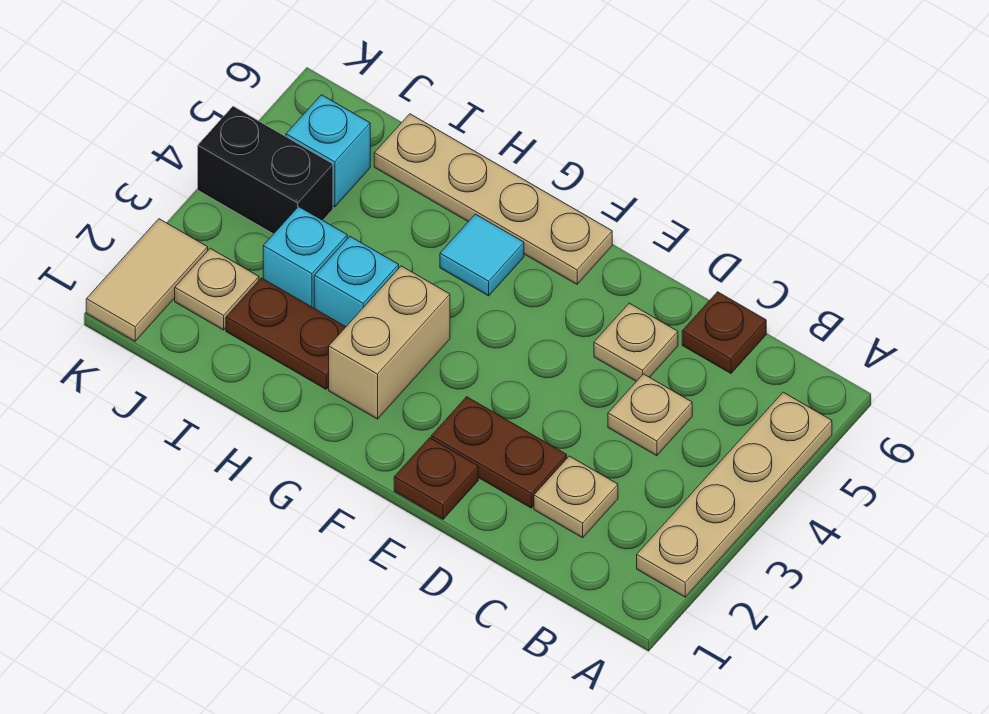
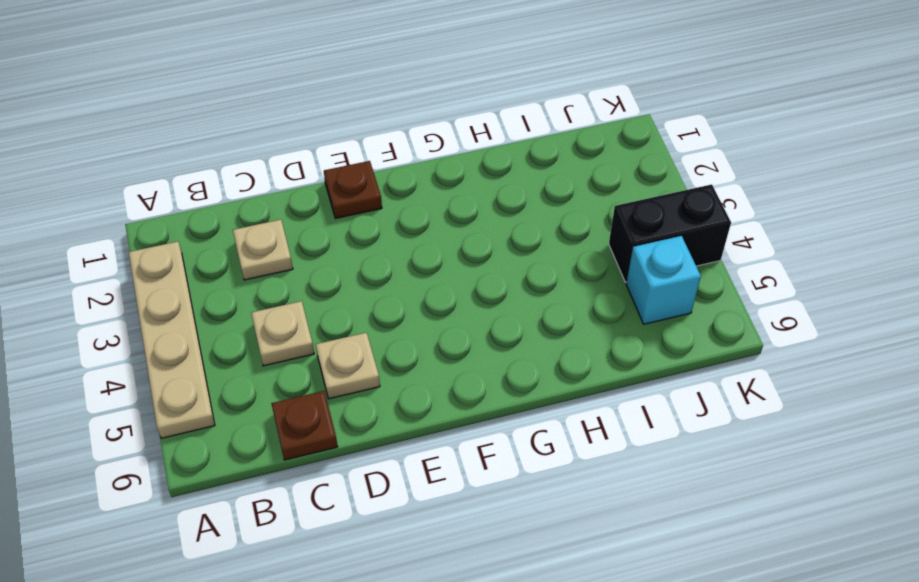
none -> brown plate D2:E2 level 1
none -> tan plate F6:I6 level 1
none -> tan brick G2:G3 level 1

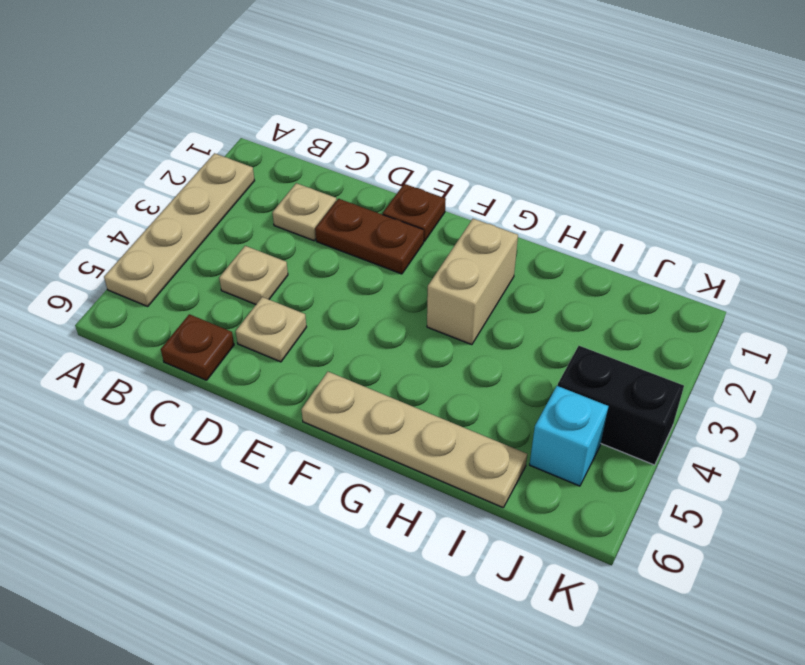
none -> cyan tile G5 level 1
none -> brown plate H2:I2 level 1
none -> cyan brick H3 level 1

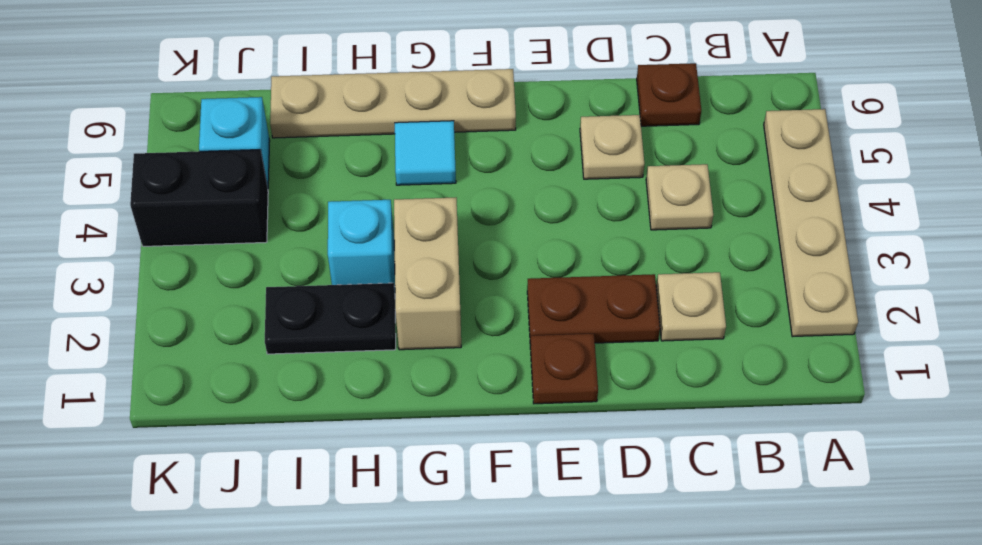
black plate H2:I2 level 1 -> brown plate H2:I2 level 1
none -> cyan brick I3 level 1
none -> tan plate J2 level 1
none -> tan tile K1:K2 level 1

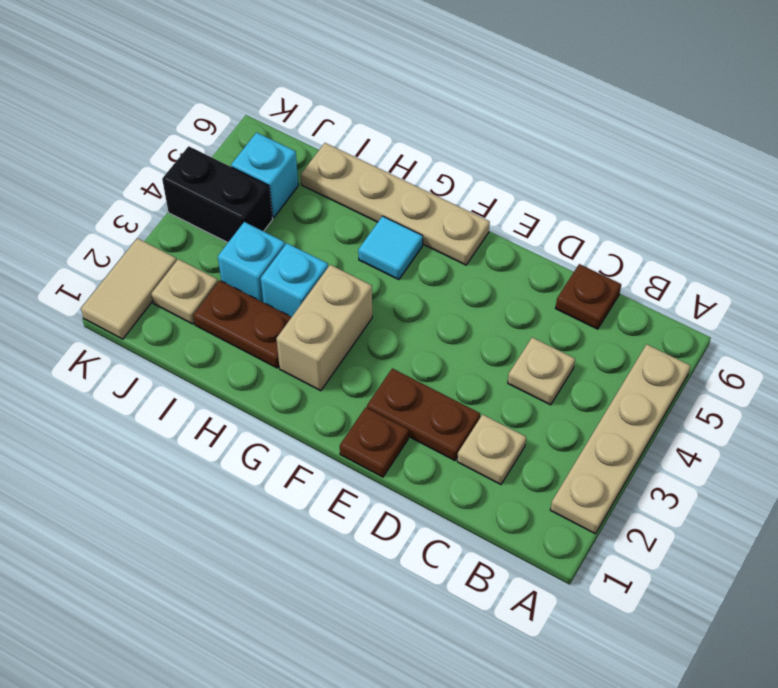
none -> tan plate D5 level 1

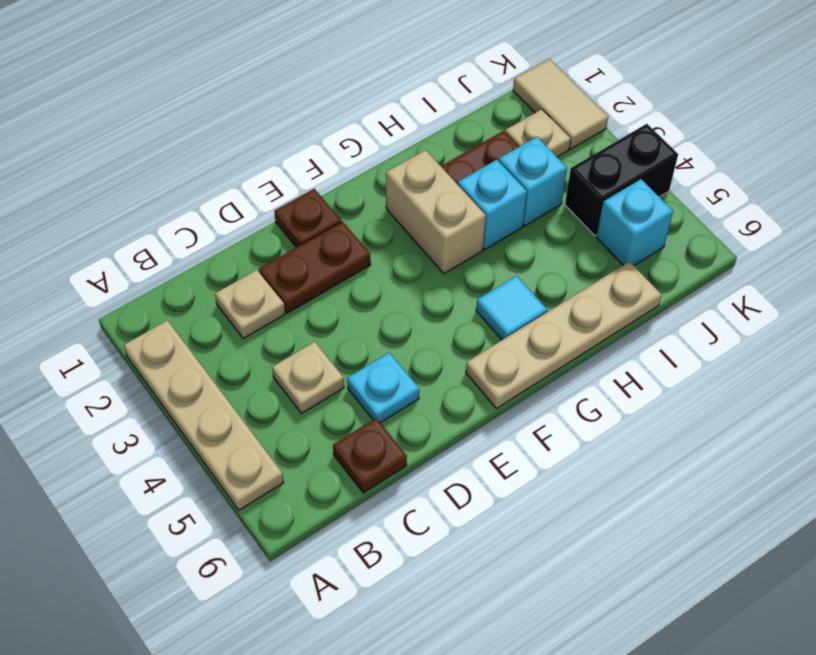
cyan plate D5 level 1 -> tan plate D5 level 1

